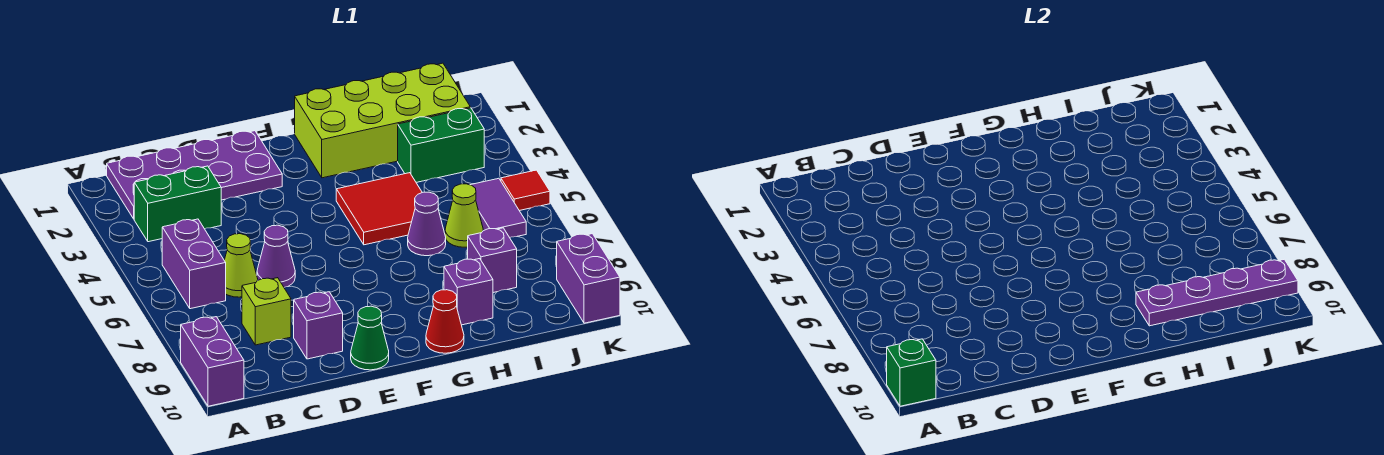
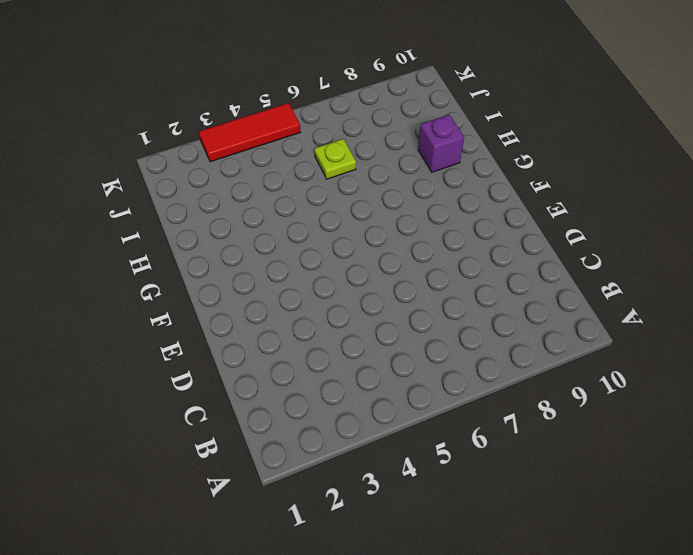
lime plate I6 level 1 -> lime cone I6 level 1
red tile K3:K5 level 1 -> red tile K5 level 1
none -> purple brick A9:A10 level 1
none -> purple plate B1:E2 level 1
none -> green brick B3:C3 level 1

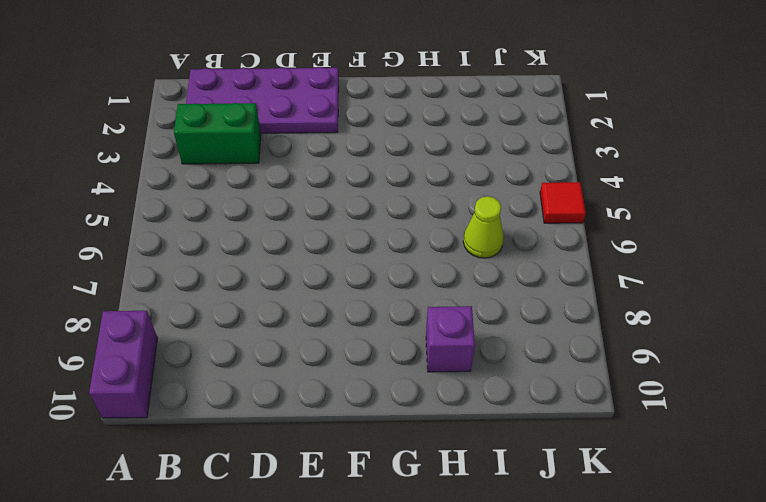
none -> purple brick B5:B6 level 1
none -> lime cone C6 level 1
none -> lime brick C8 level 1

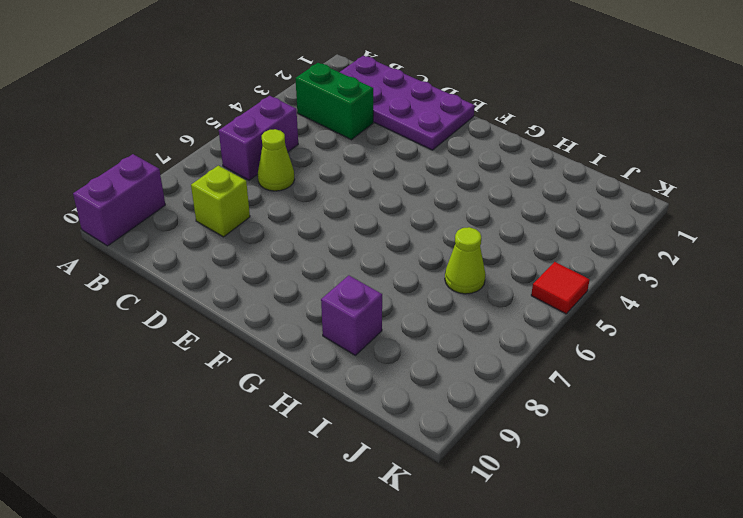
none -> purple cone D6 level 1
none -> purple brick D9 level 1
none -> green cone E10 level 1

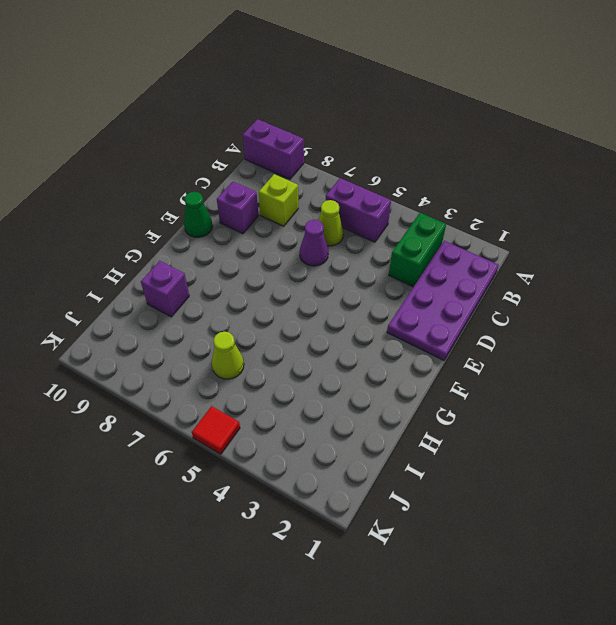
none -> lime brick G1:J2 level 1
none -> red tile G4:H5 level 1
none -> red cone G10 level 1

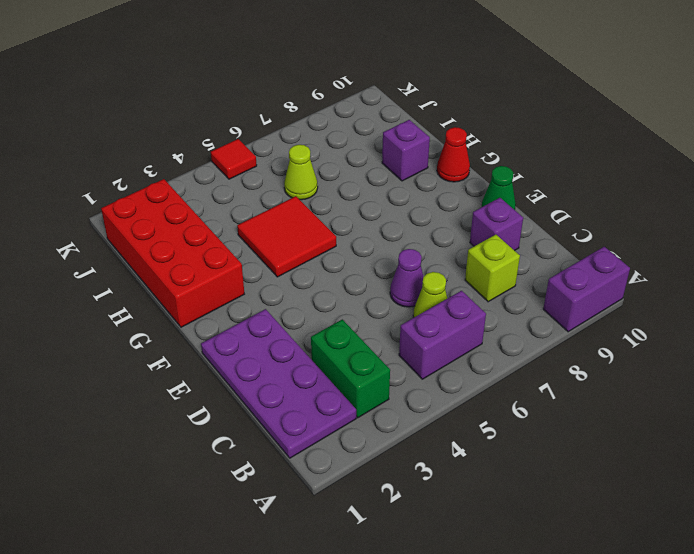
red brick G1:J2 level 1 -> lime brick G1:J2 level 1
none -> purple cone H6 level 1
none -> green brick I3:J3 level 1
none -> purple brick I8 level 1

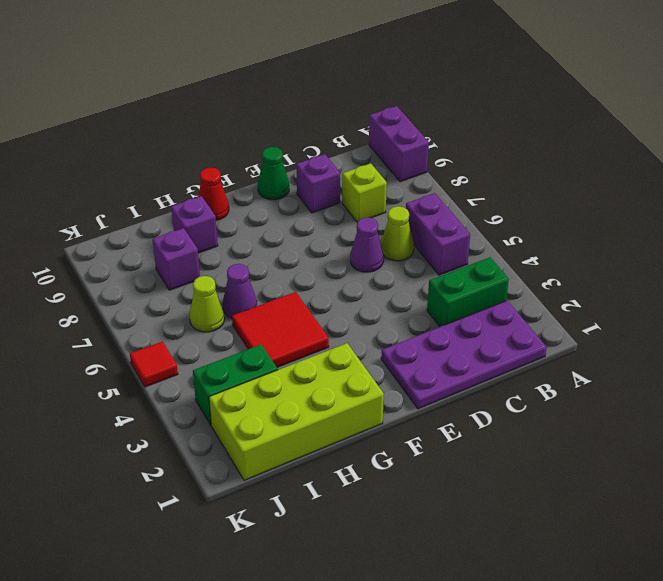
none -> purple tile J5:J6 level 1
none -> purple brick K9:K10 level 1
none -> green brick A10 level 2

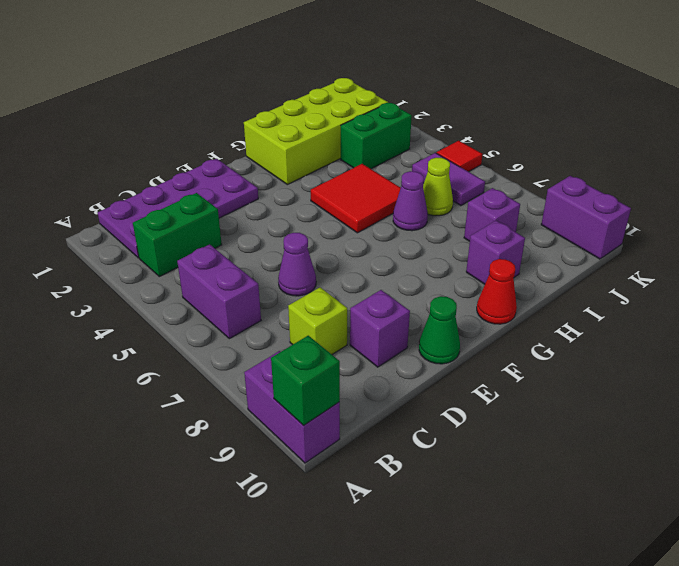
none -> lime cone C6 level 1
none -> purple plate H9:K9 level 2

